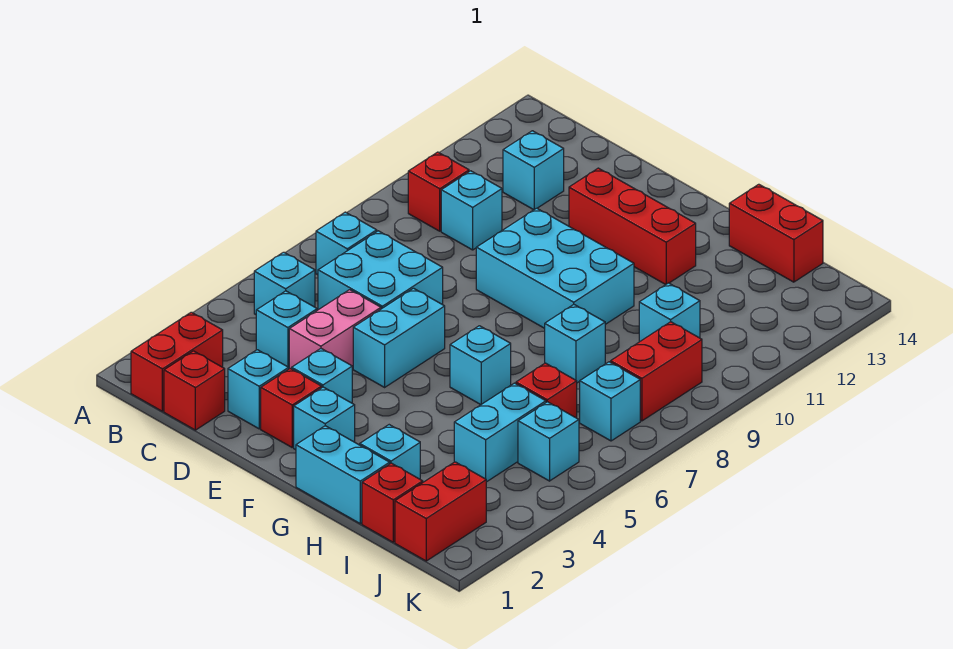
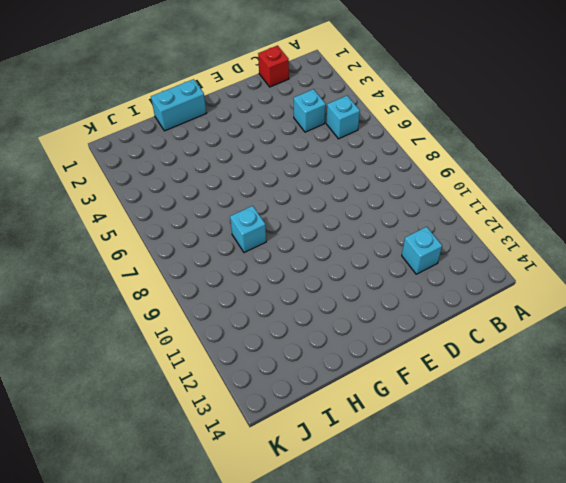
none -> red brick B1:B2 level 1
none -> cyan brick B7 level 1
none -> red brick B10 level 1
none -> cyan brick C6:D7 level 1

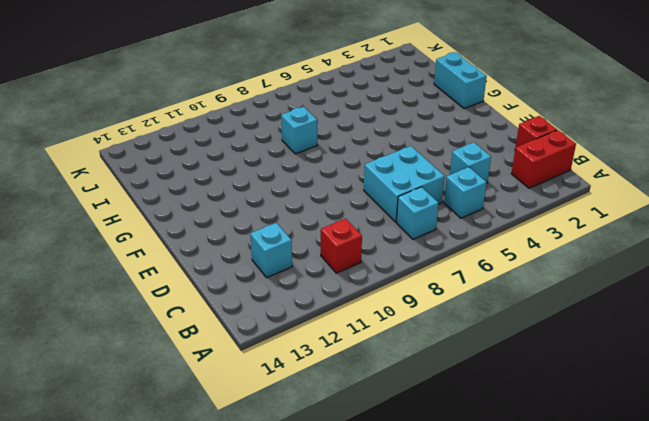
none -> cyan brick C10 level 1
none -> cyan brick D2 level 1
none -> pink brick D4:D5 level 1
none -> red brick E2 level 1

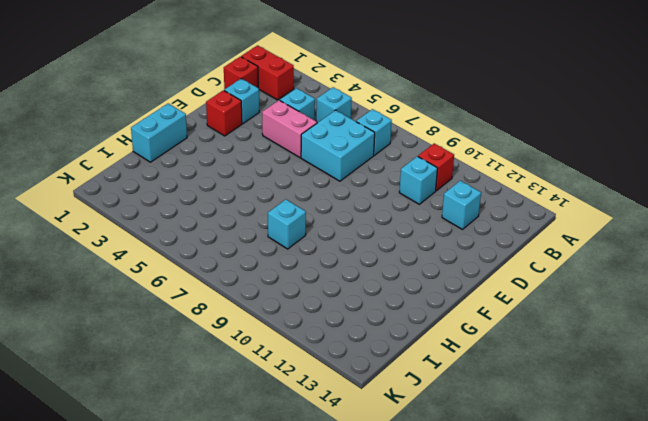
none -> cyan brick E3 level 1
none -> cyan brick E5:E6 level 1
none -> cyan brick E9:G10 level 1
none -> red brick E12:G12 level 1

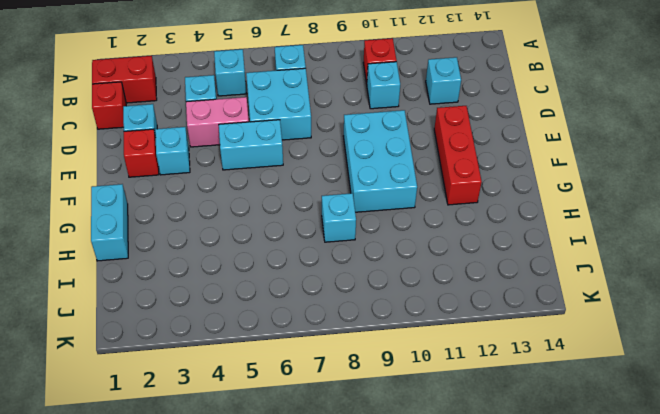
none -> cyan brick F2 level 1
none -> cyan brick G6 level 1
none -> cyan brick H2 level 1
none -> red brick H14:I14 level 1

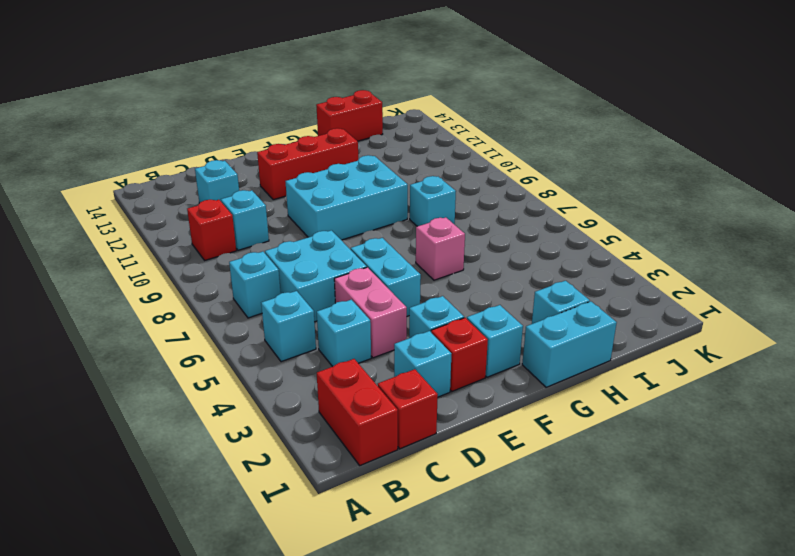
pink brick G6 level 1 -> cyan brick G6 level 1
none -> red brick I1 level 1
none -> cyan brick I4:I5 level 1
none -> red brick I6 level 1
none -> cyan brick I10 level 1

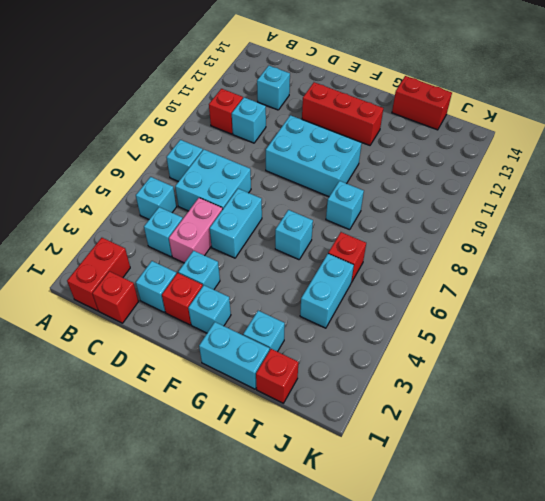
none -> cyan brick I10 level 1
none -> red brick J1:J2 level 1
none -> cyan brick J5 level 1
none -> cyan brick J7 level 1

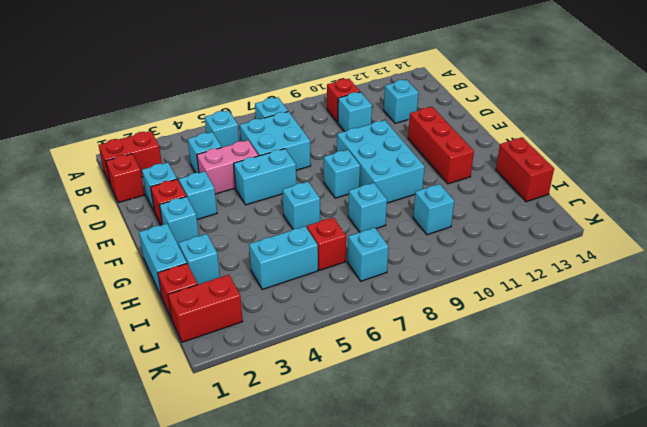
cyan brick F8 level 1 -> cyan brick J5 level 1
none -> red brick J8:J9 level 1

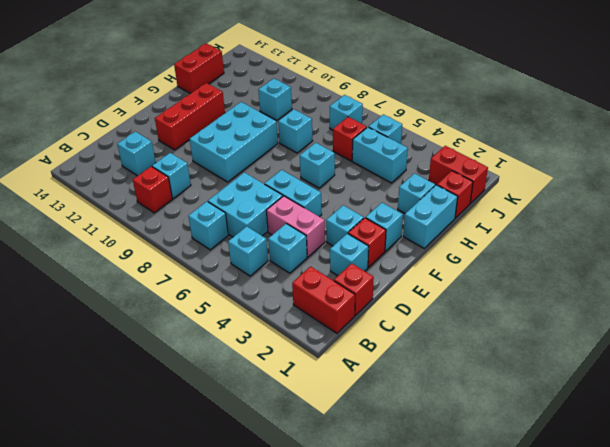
none -> red brick J8:J9 level 1

